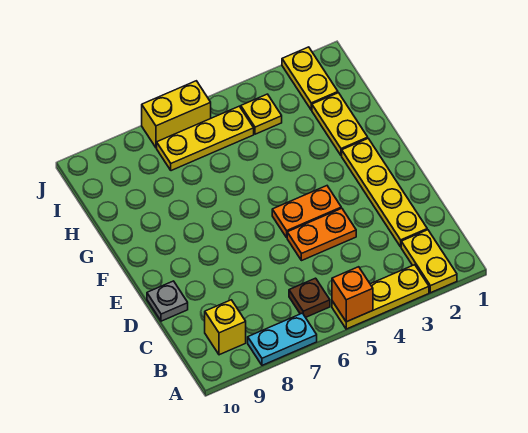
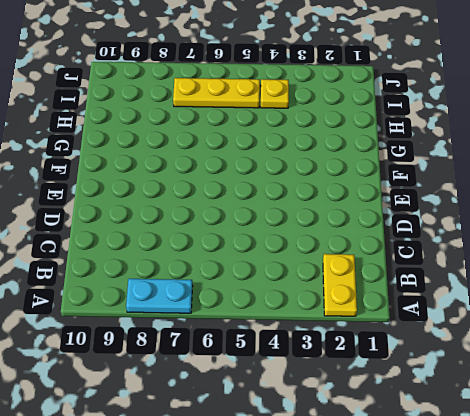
none -> yellow plate A3:A5 level 1
none -> brown plate B6 level 1
none -> yellow brick B9 level 1

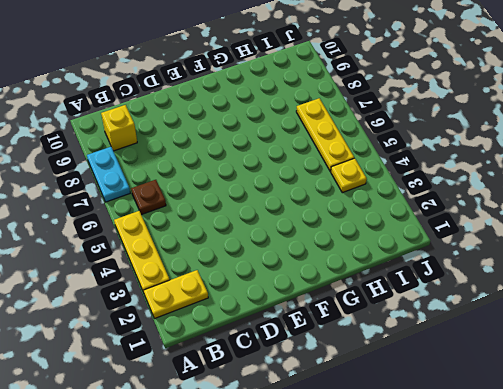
none -> yellow plate C2:F2 level 1
none -> orange plate D4:D5 level 1
none -> grey plate D10 level 1

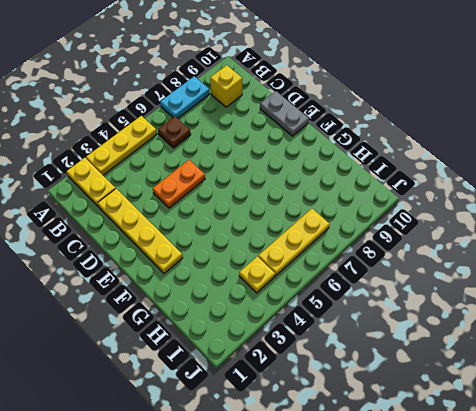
grey plate D10:E10 level 1 -> grey plate D10 level 1
none -> orange plate E4:E5 level 1
none -> yellow plate G2:H2 level 1
none -> yellow plate I2:J2 level 1

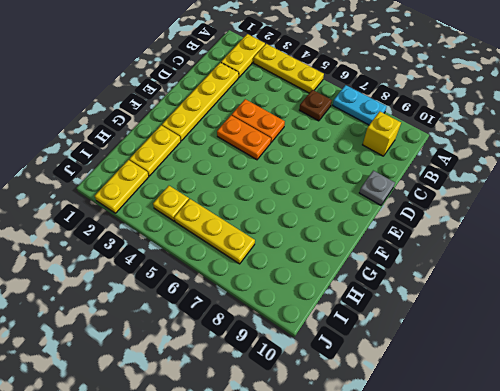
none -> yellow brick J6:J7 level 1
none -> orange brick A5 level 2

